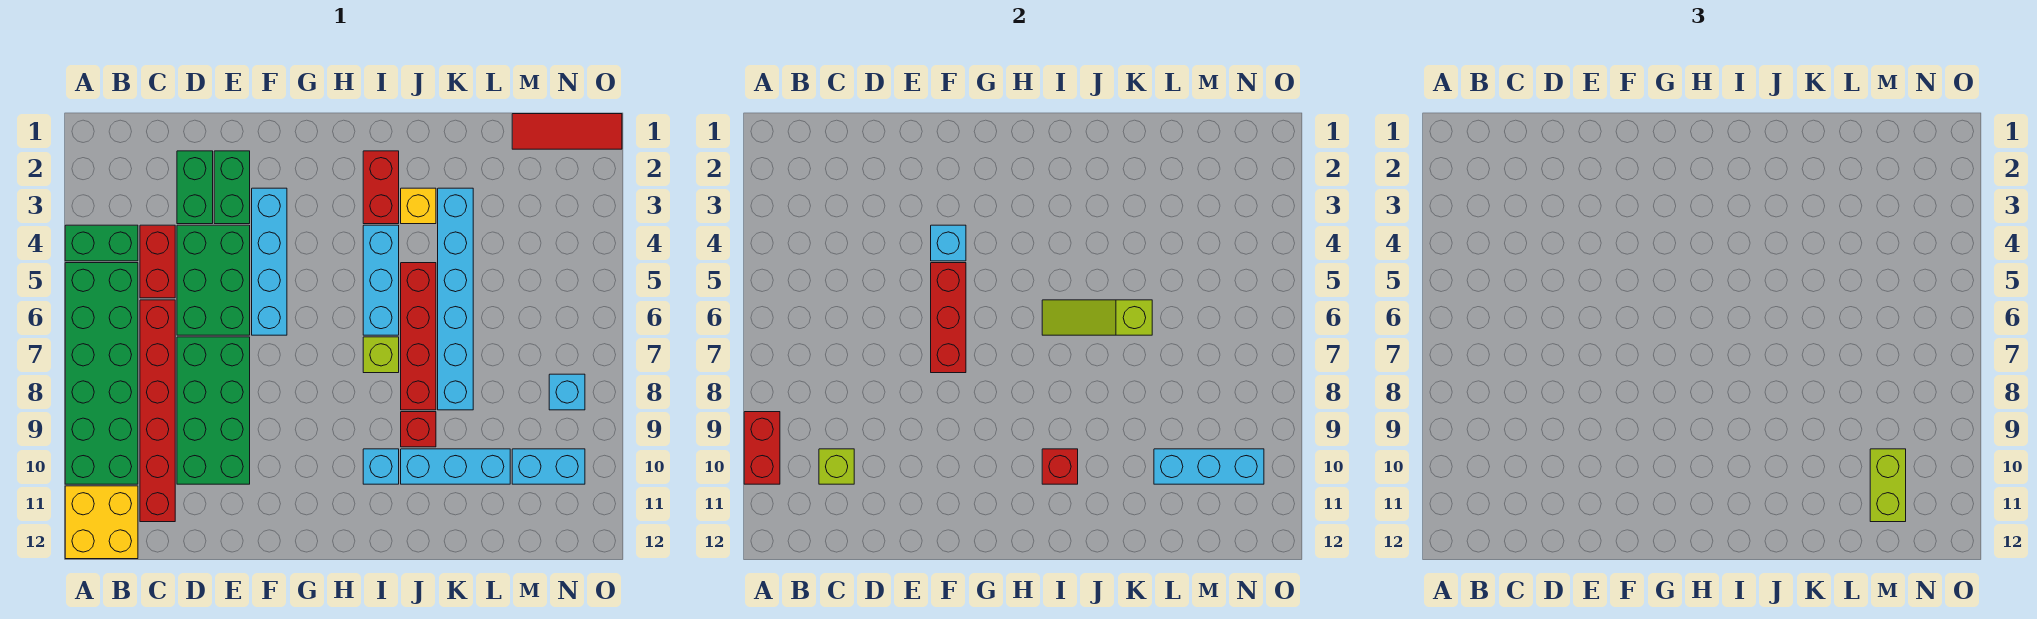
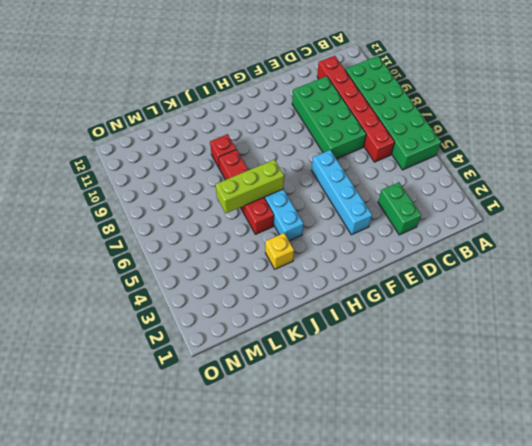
lime brick I6:K6 level 2 -> lime slope I6:K6 level 2 top K
none -> green brick A4:B4 level 1
none -> yellow brick A11:B12 level 1
none -> red brick C4:C5 level 1
none -> green brick D4:E6 level 1

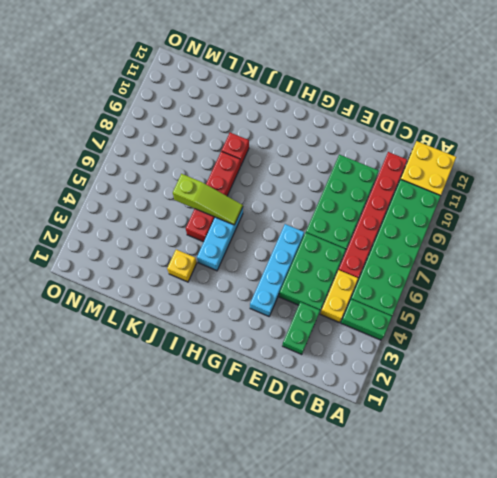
yellow brick C4:C5 level 1 -> red brick C4:C5 level 1
none -> green brick E2:E3 level 1
none -> red brick I2:I3 level 1
none -> lime brick I7 level 1
none -> cyan brick I10 level 1

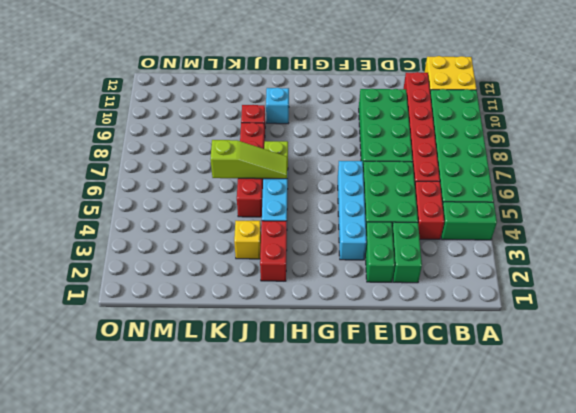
none -> cyan brick J10:L10 level 1
none -> cyan brick K3:K8 level 1
none -> red tile M1:O1 level 1
none -> cyan brick M10:N10 level 1

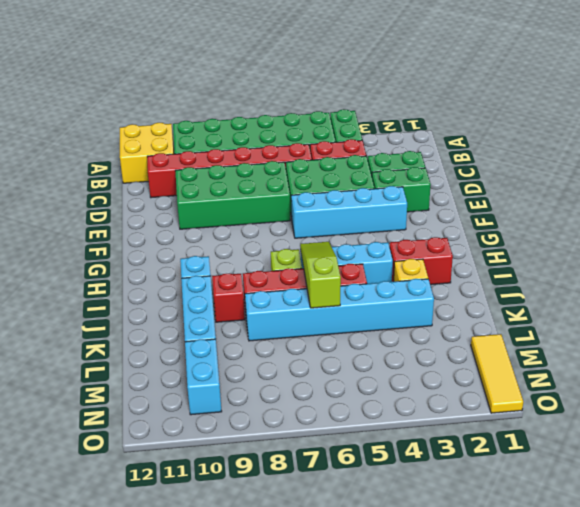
yellow tile M1:O1 level 1 -> red tile M1:O1 level 1
none -> cyan brick N8 level 1
none -> red brick A9:A10 level 2
none -> lime brick C10 level 2
none -> cyan brick F4 level 2

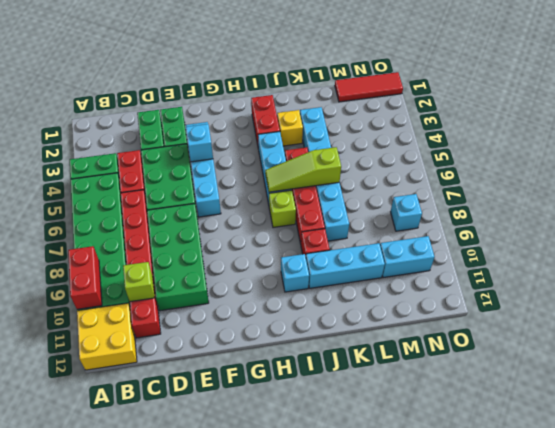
none -> red brick F5:F7 level 2
none -> red brick I10 level 2
none -> cyan brick L10:N10 level 2
none -> lime brick M10:M11 level 3

